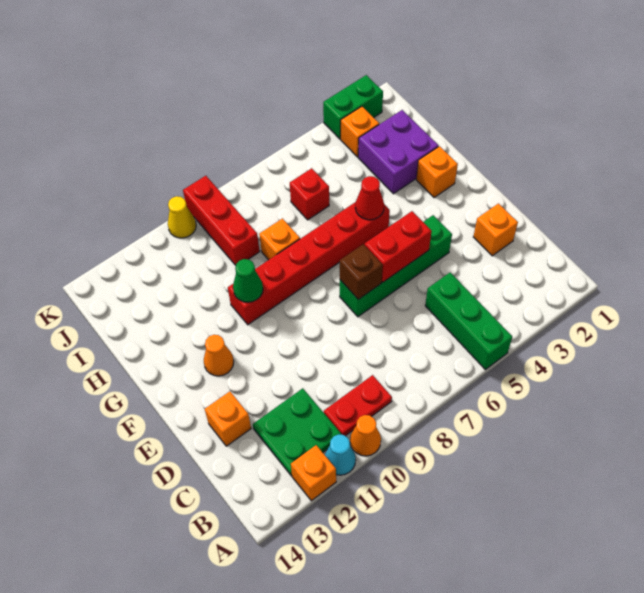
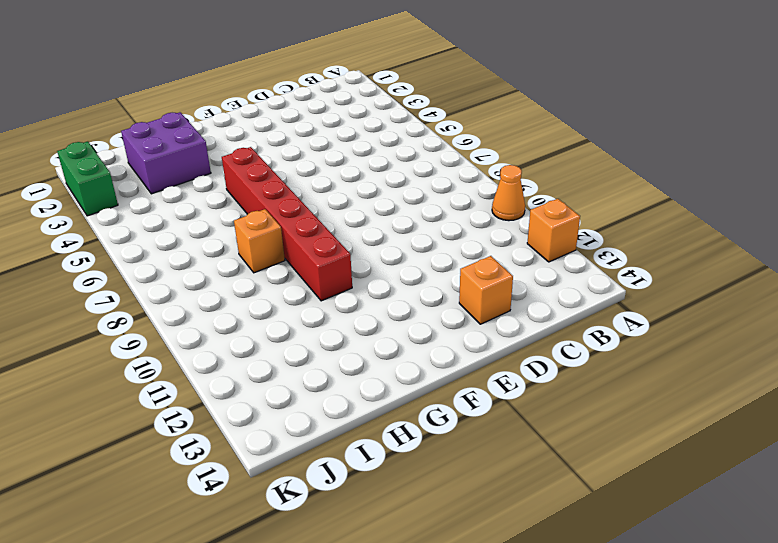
none -> green brick A5:C5 level 1
none -> cyan cone A11 level 1
none -> red plate B9:B10 level 1

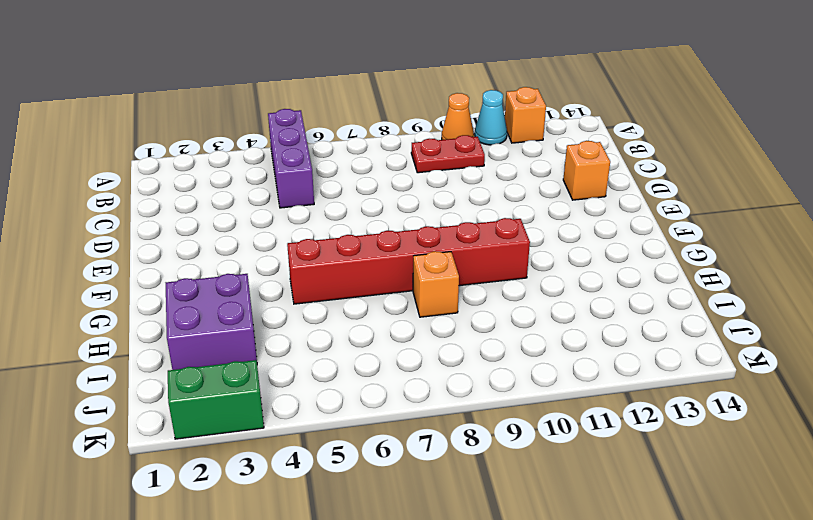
purple brick A5:C5 level 1 -> green brick A5:C5 level 1
none -> green plate B11:C12 level 1
none -> orange brick D2 level 1
none -> green brick E4:E7 level 1

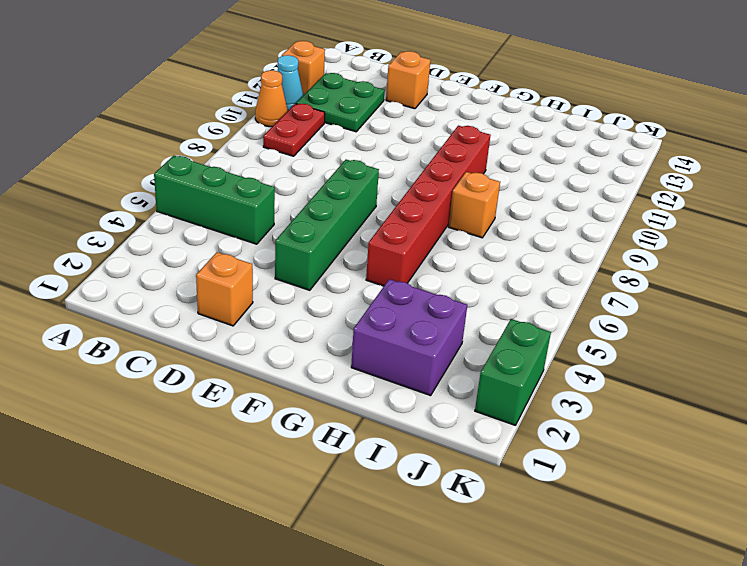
none -> orange cone F12 level 1
none -> orange brick G2 level 1
none -> red brick I6 level 1

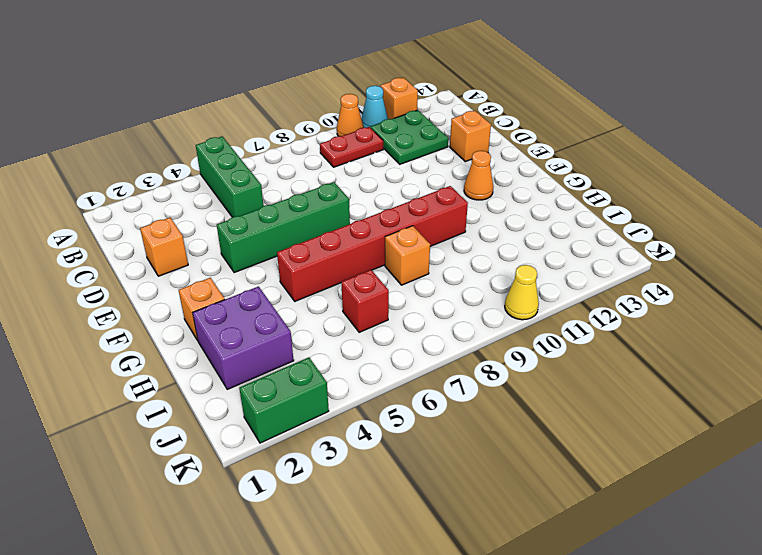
none -> red brick I9:K9 level 1
none -> orange brick J3 level 1
none -> red brick E5:E6 level 2

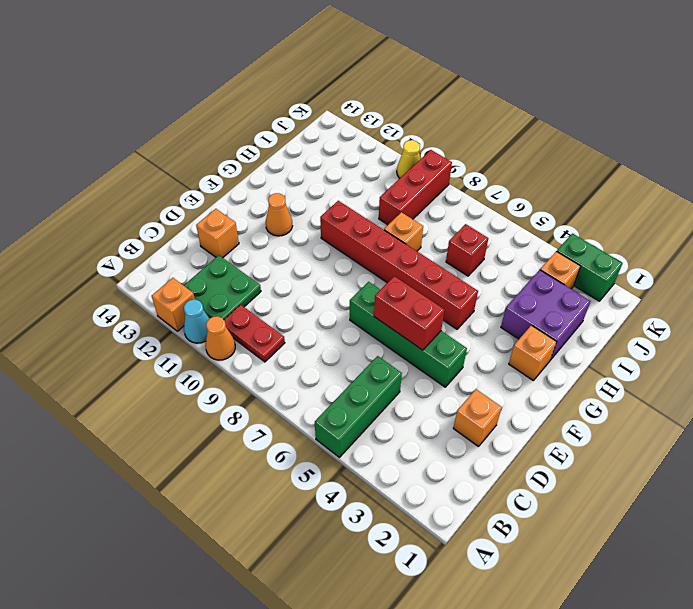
none -> brown brick E7 level 2
none -> red cone G5 level 2
none -> green cone G10 level 2

